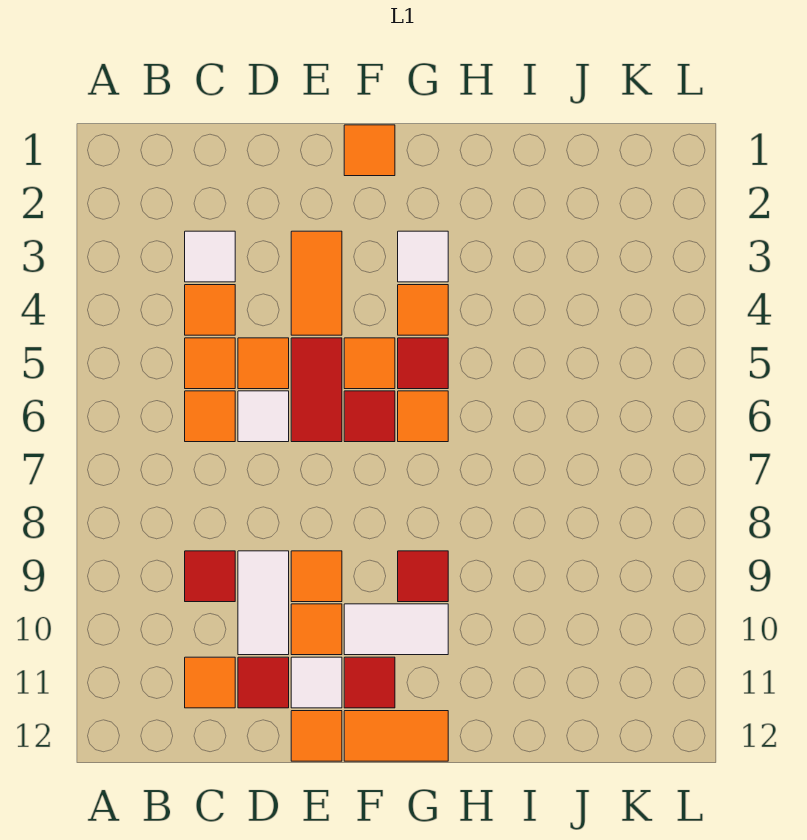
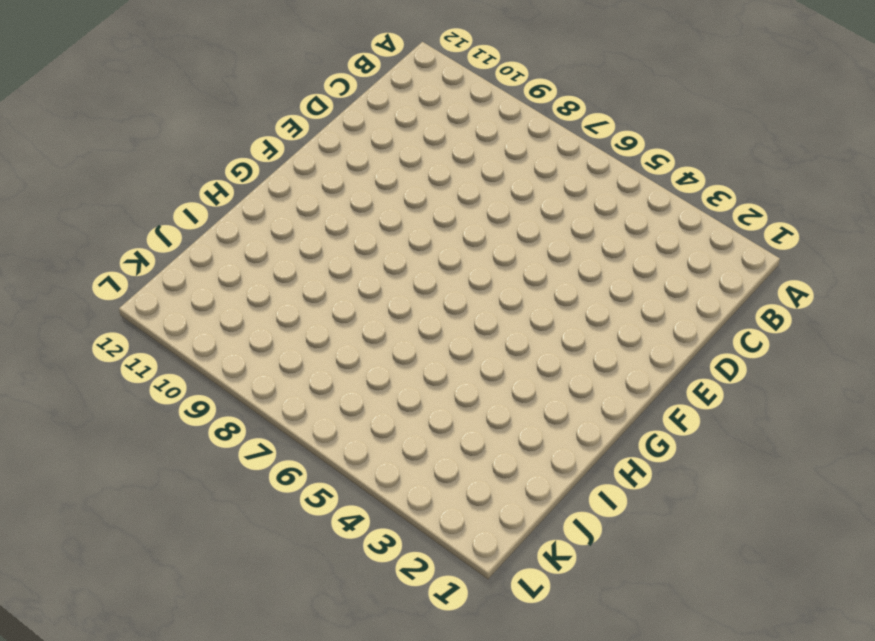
none -> white tile C3 level 1
none -> orange tile C4 level 1
none -> orange tile C5 level 1

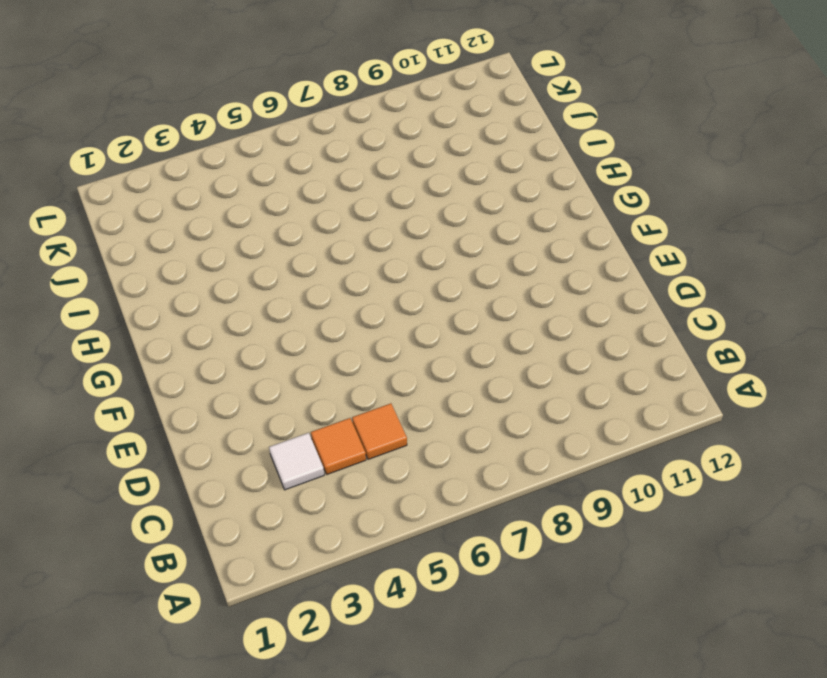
none -> orange tile C6 level 1
none -> red tile C9 level 1
none -> orange tile C11 level 1

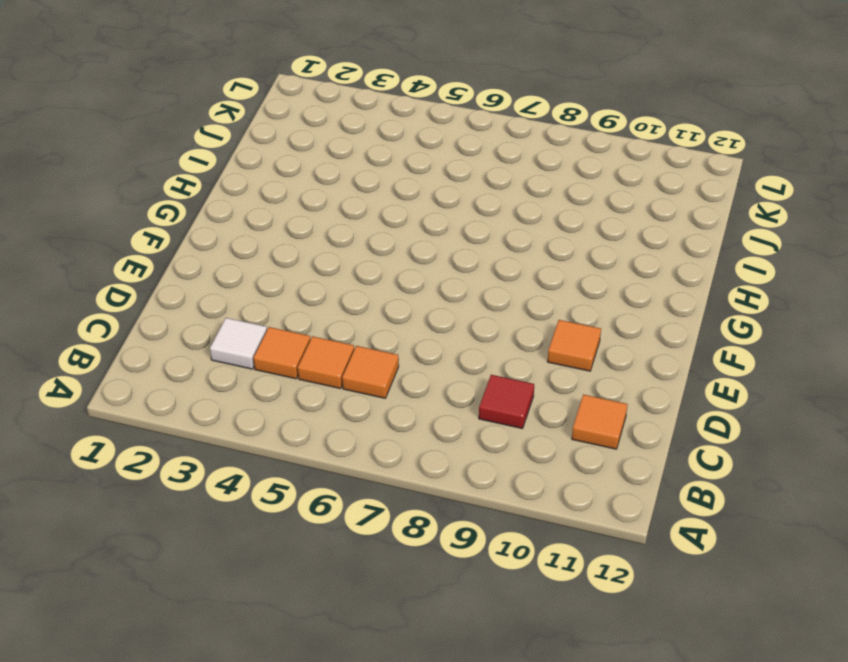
none -> orange tile D5 level 1
none -> white tile D6 level 1
none -> white tile D9:D10 level 1

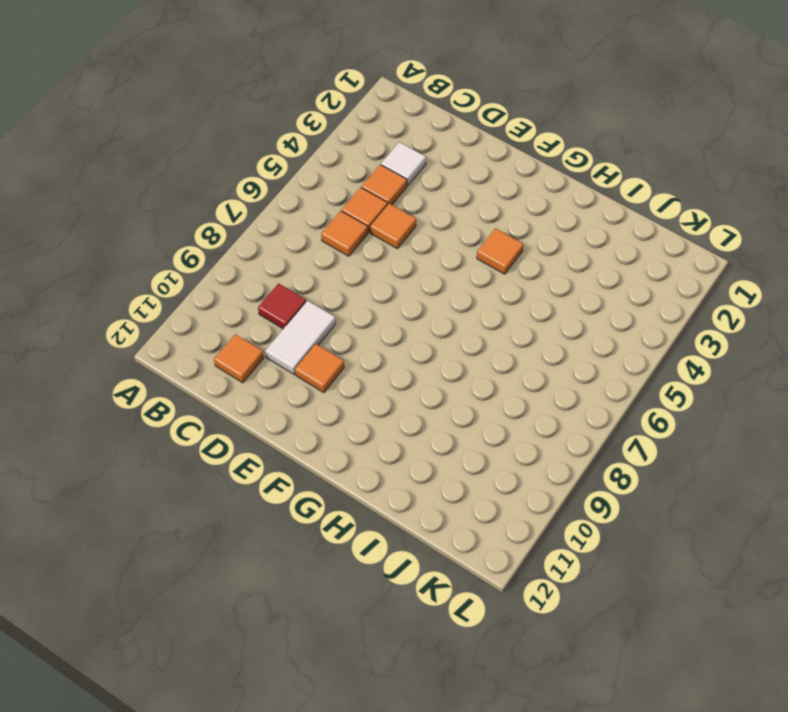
none -> white tile D6 level 1
none -> red tile D11 level 1
none -> orange tile E3:E4 level 1

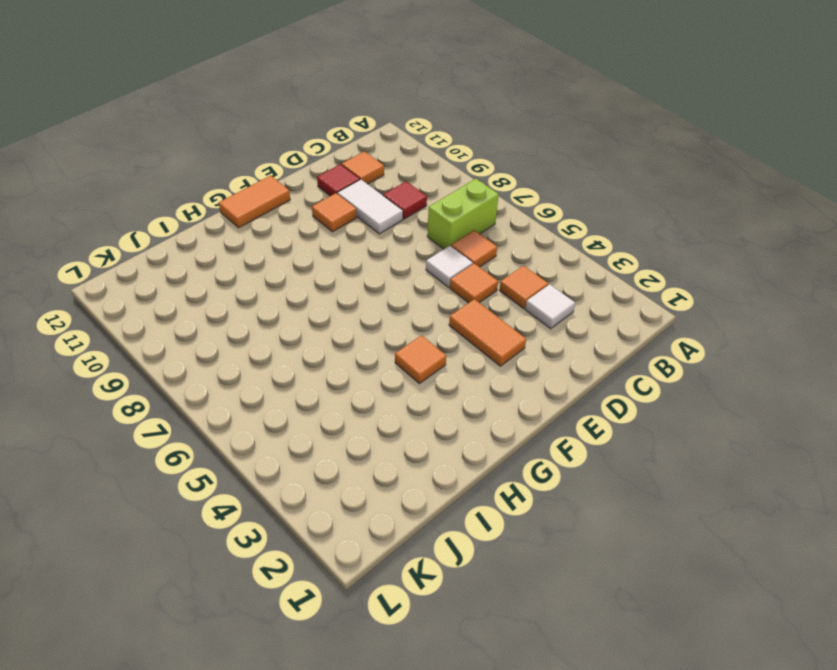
lime brick B7:C7 level 1 -> none
none -> orange tile C5 level 1
none -> red tile E5:E6 level 1
none -> orange tile E9 level 1

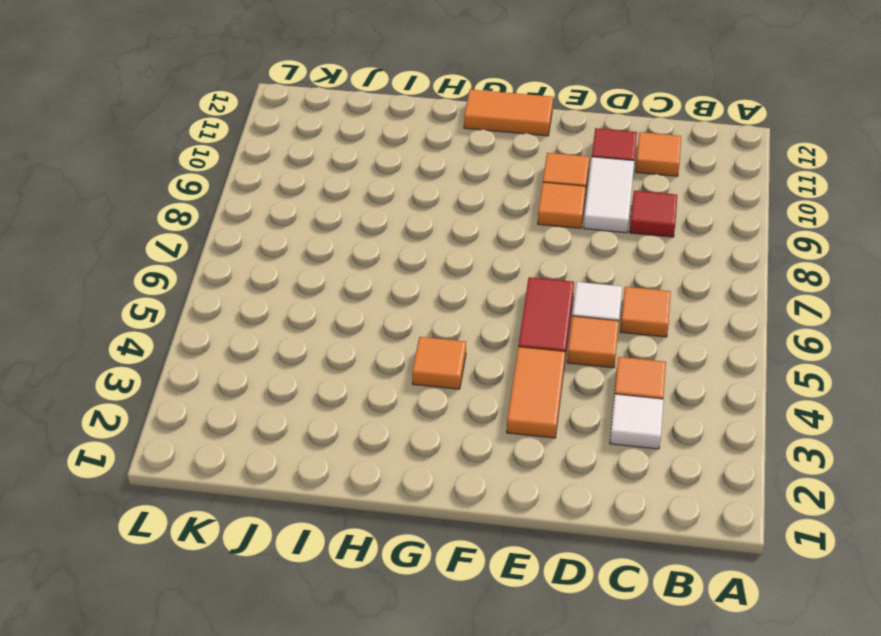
none -> orange tile C5 level 1
none -> white tile E11 level 1
none -> orange tile E12 level 1

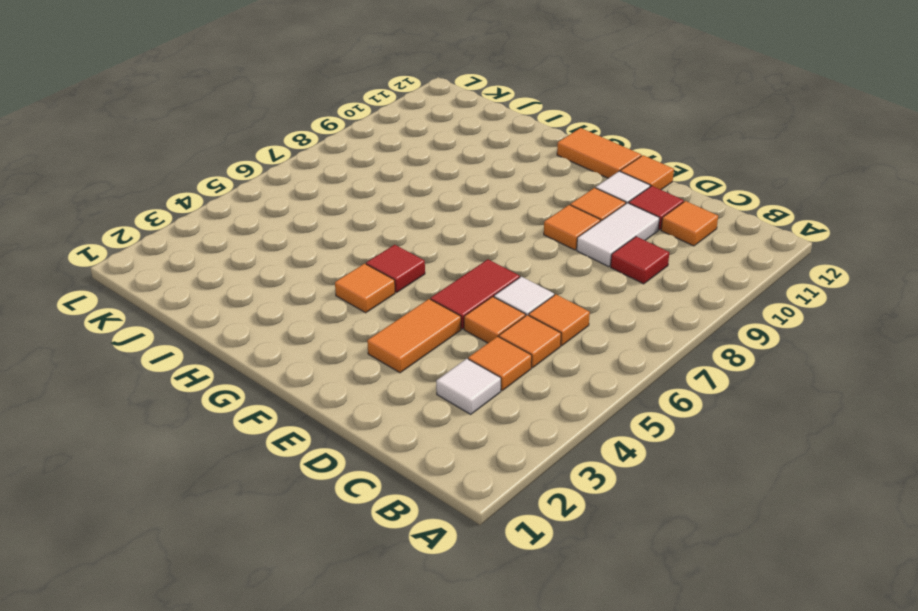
none -> orange tile F1 level 1
none -> orange tile F5 level 1
none -> red tile F6 level 1

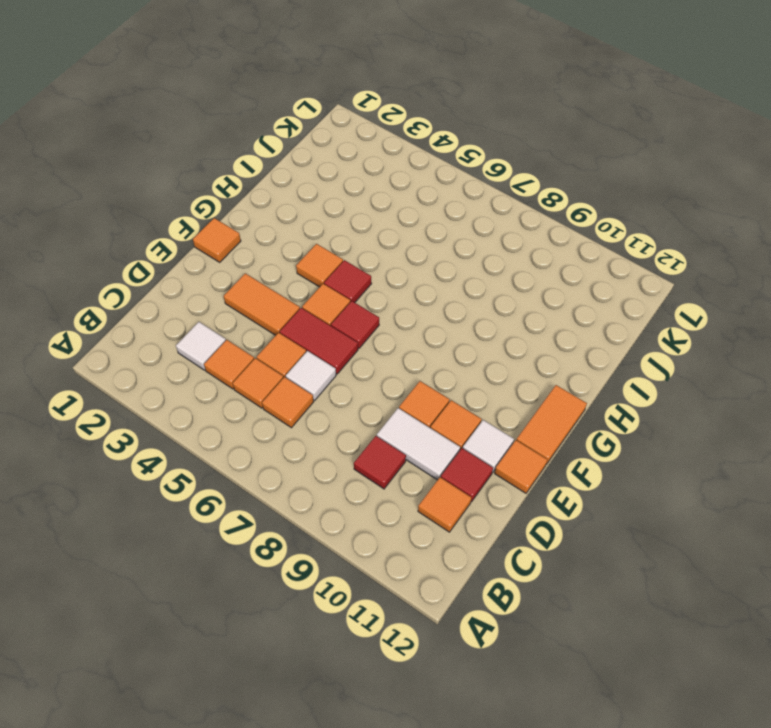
none -> white tile F10:G10 level 1
none -> red tile F11 level 1
none -> white tile G3 level 1

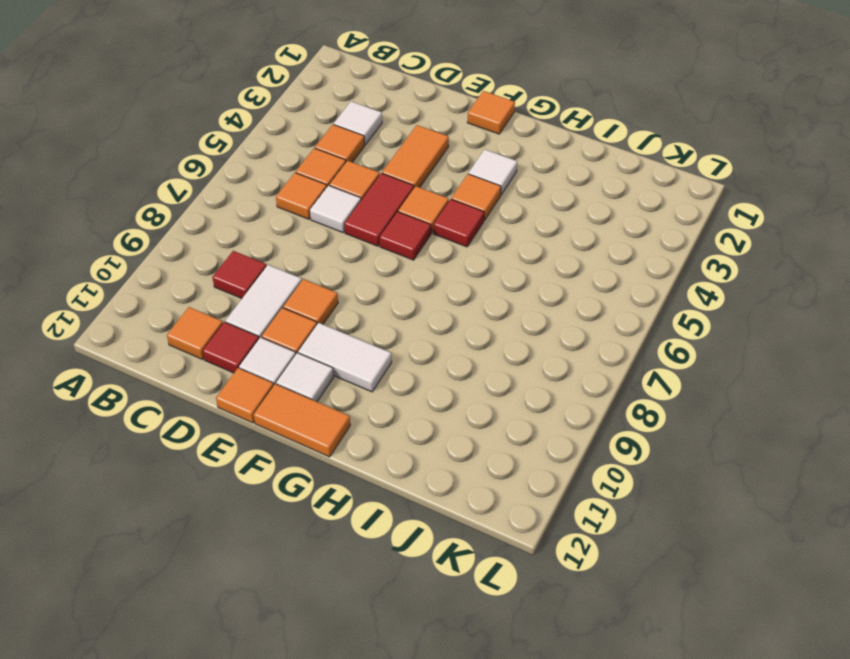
white tile F11 level 1 -> red tile F11 level 1
none -> orange tile G6 level 1
none -> red tile G9 level 1

